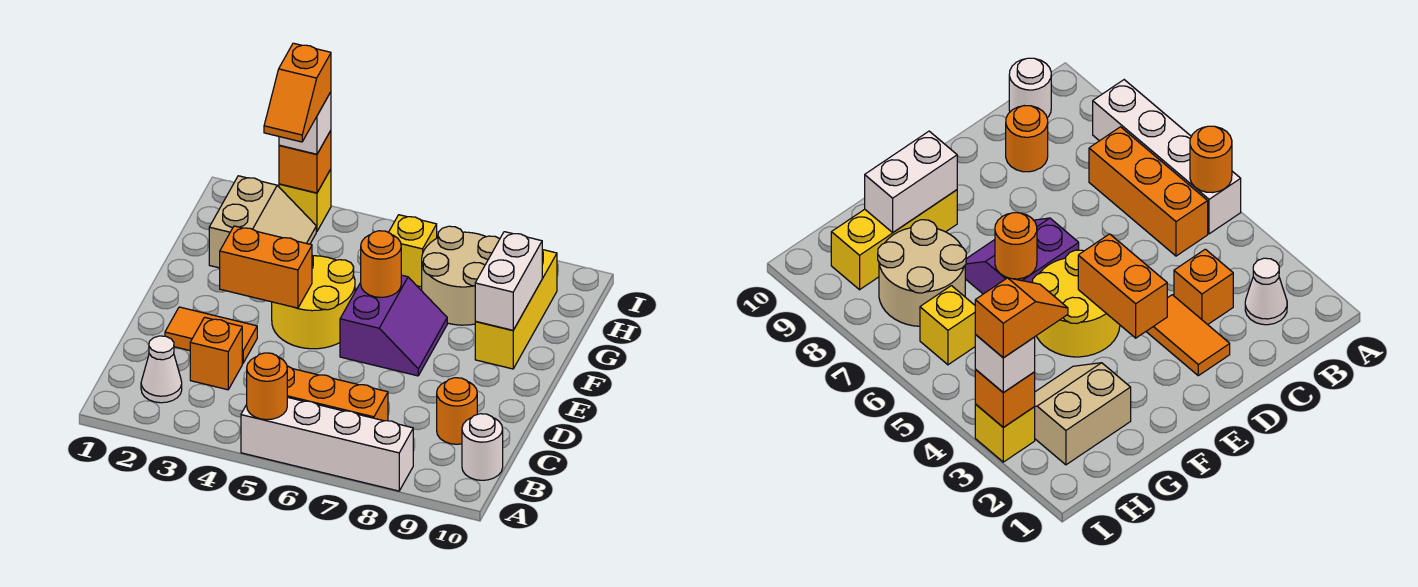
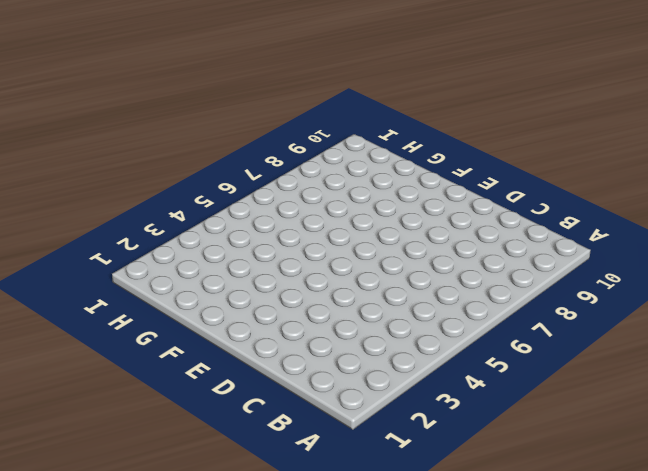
none -> white brick A5:A8 level 1
none -> white cone B2 level 1
none -> orange brick B5:B7 level 1

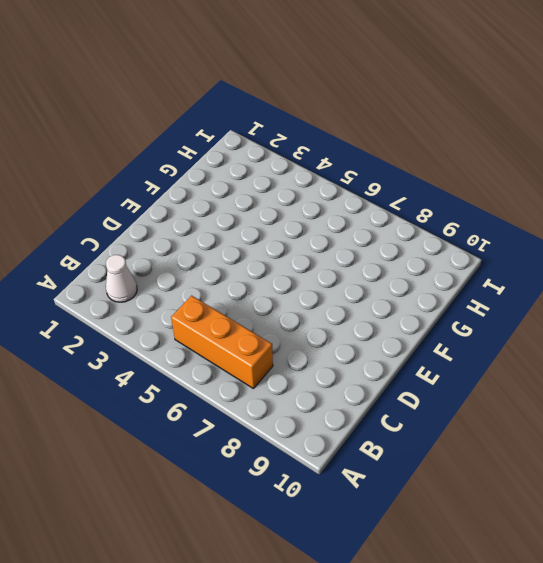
none -> white brick A5:A8 level 1
none -> white round brick B10 level 1
none -> orange brick C3 level 1

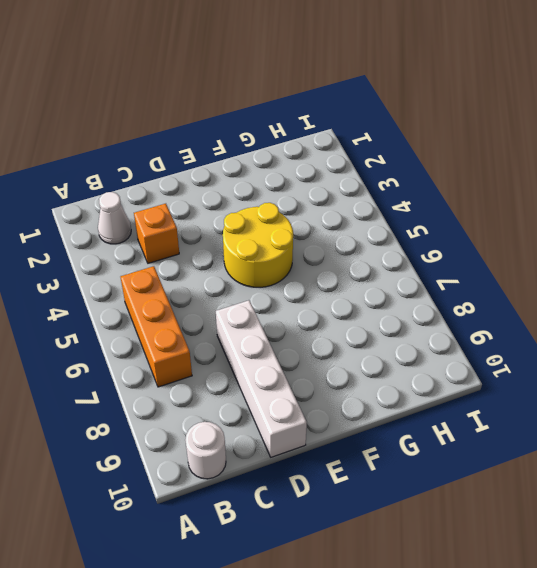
white brick D7:D10 level 1 -> white brick A5:A8 level 1
none -> orange round brick C9 level 1
none -> orange tile D2:D3 level 1
none -> purple slope E6:F7 level 1 top 6

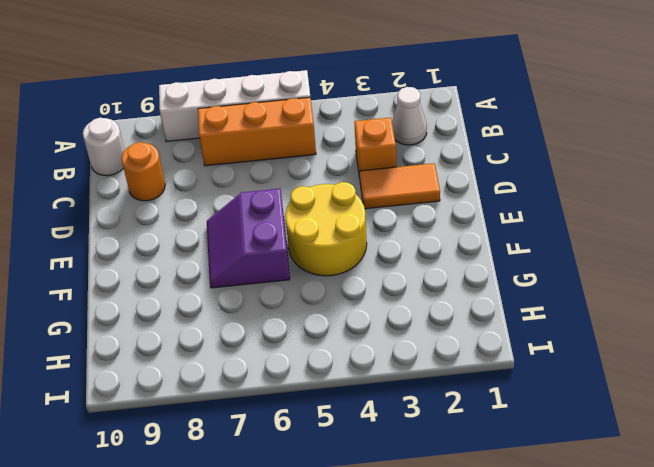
none -> yellow brick F9:H9 level 1
none -> tan slope G2:H3 level 1 top 2
none -> tan round brick G7:H8 level 1

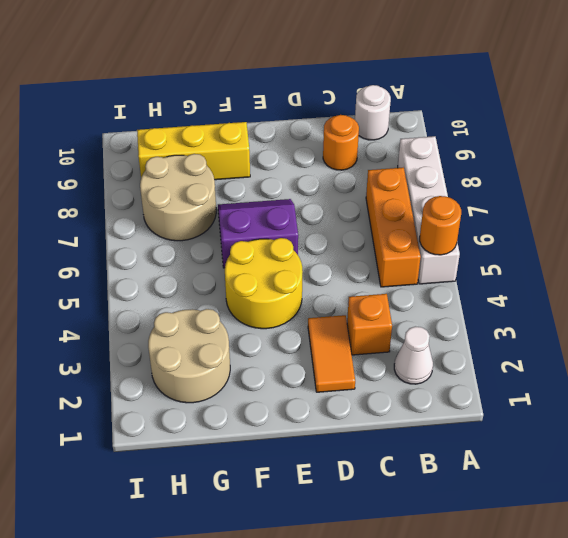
tan round brick G2:H3 level 1 -> tan slope G2:H3 level 1 top 2
none -> yellow brick H6 level 1
none -> yellow brick I3 level 1
none -> orange brick E3:E4 level 2

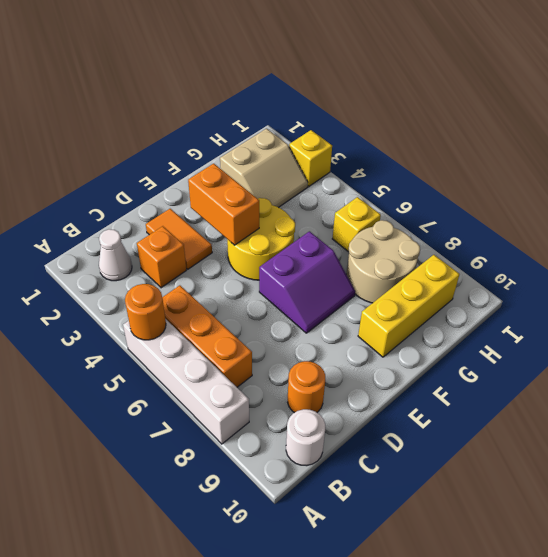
none -> orange round brick F6 level 2
none -> white brick F9:G9 level 2
none -> orange brick I3 level 2

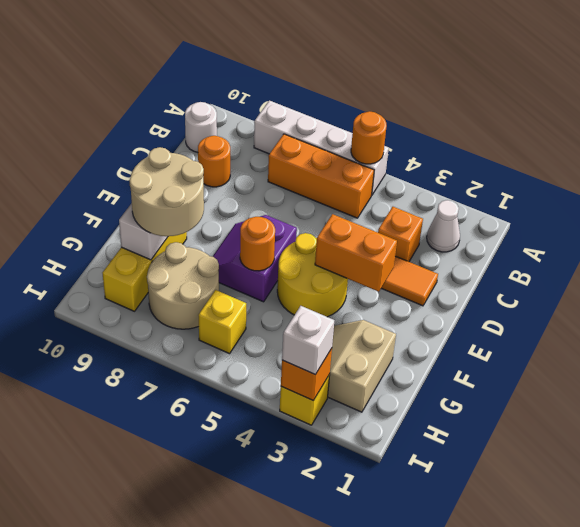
tan round brick F8:G9 level 3 -> none
none -> orange slope H3:I3 level 4 top I

